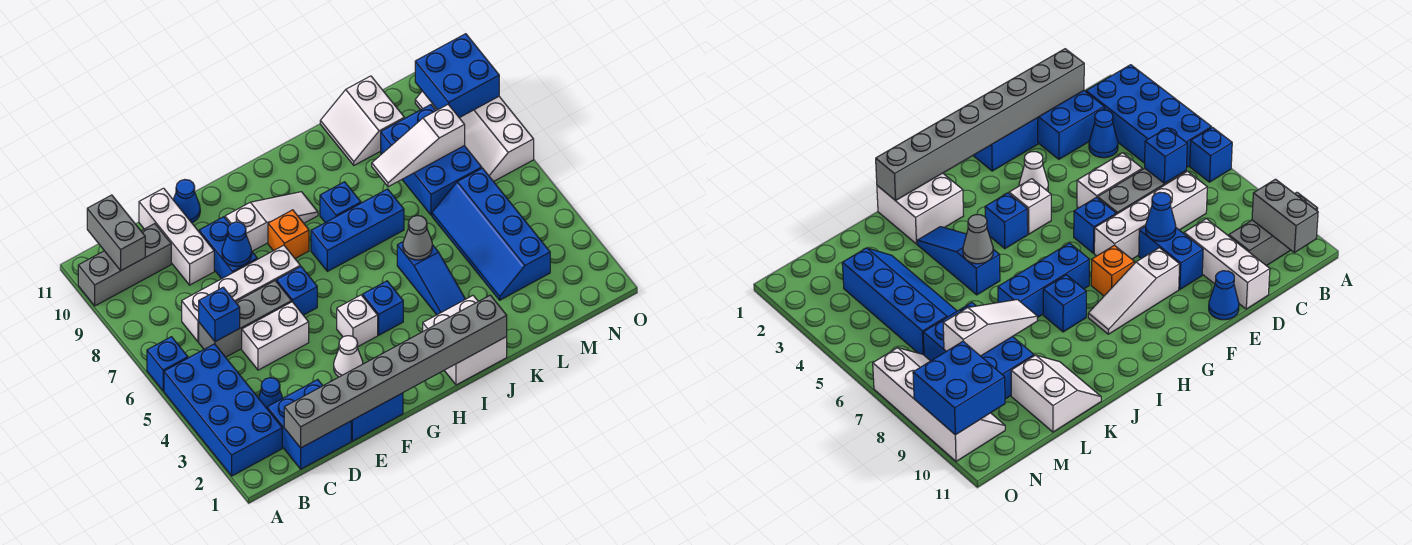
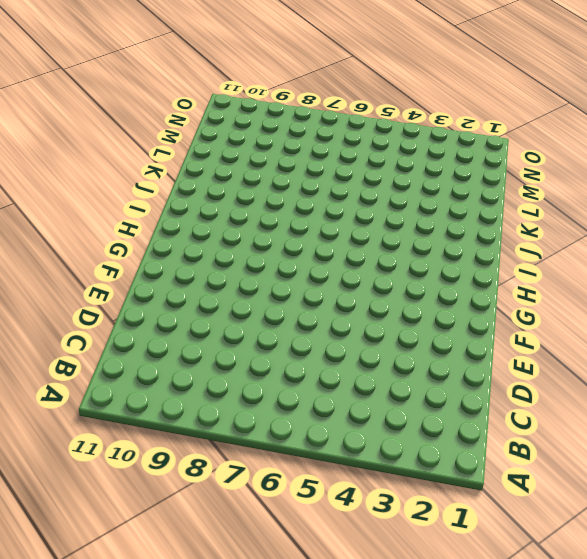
none -> blue brick A2:B5 level 1
none -> blue brick A6 level 1
none -> grey brick A10:C10 level 1
none -> blue brick C1:D2 level 1

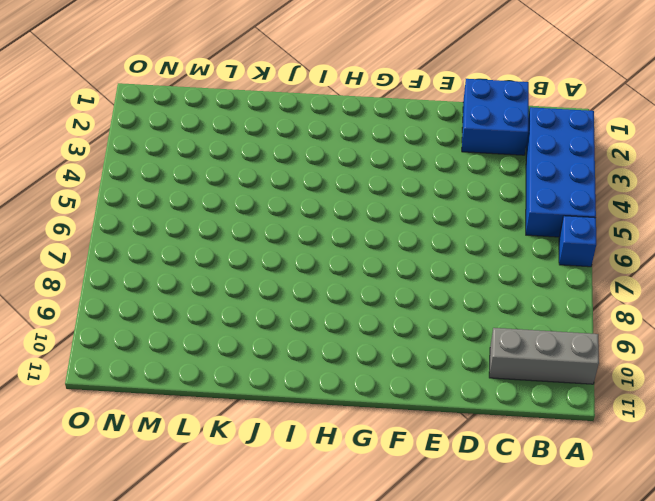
none -> blue cone C3 level 1
none -> grey brick C6:E6 level 1
none -> white brick C7:F7 level 1
none -> white brick D5:E5 level 1

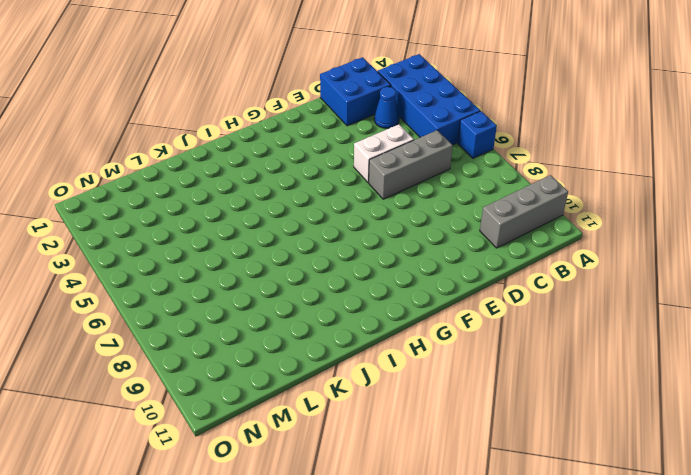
none -> white brick C7:F7 level 1
none -> white brick D9:D11 level 1
none -> blue brick E1:F1 level 1
none -> blue brick E8:E9 level 1

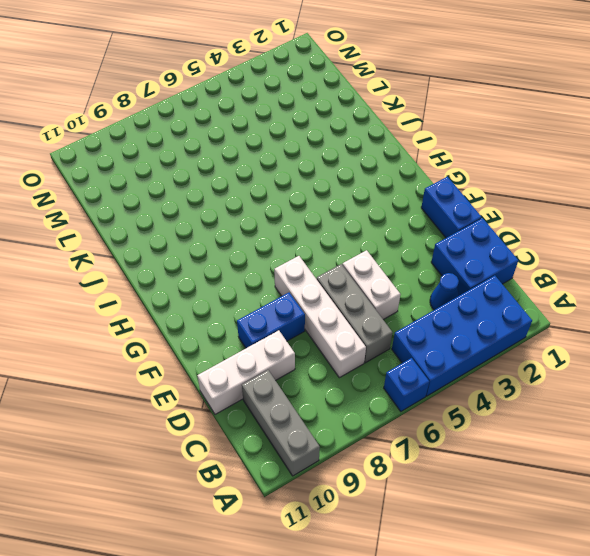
none -> blue cone E11 level 1
none -> white cone F3 level 1
none -> blue brick F6 level 1
none -> white slope F9:H9 level 1 top F

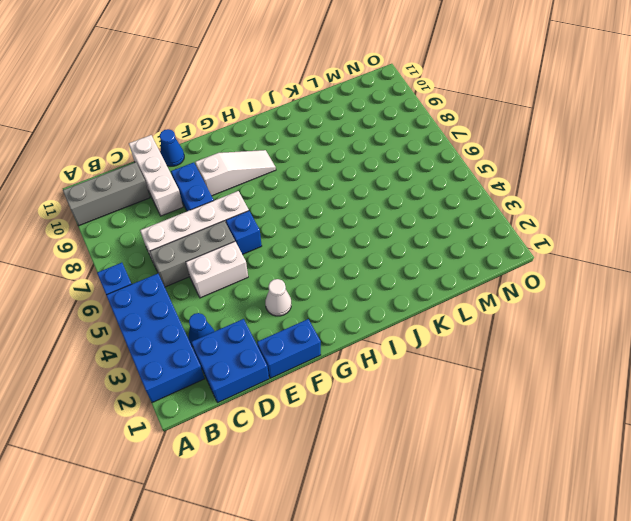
none -> white brick G4 level 1
none -> orange brick G8 level 1
none -> blue brick H4 level 1
none -> blue brick H7:J7 level 1

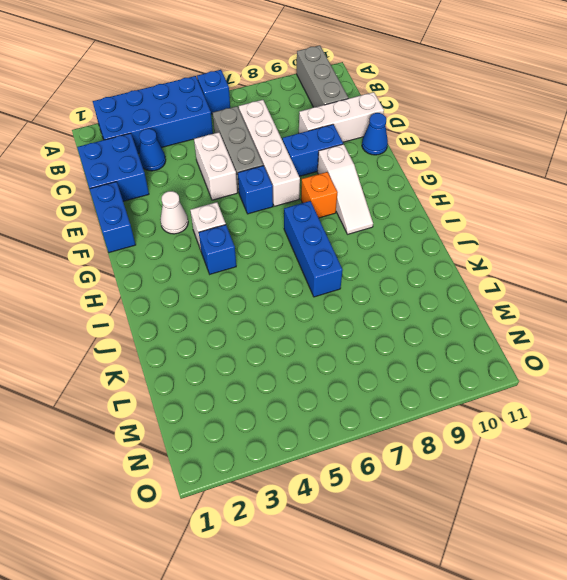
none -> white brick I1:J2 level 1
none -> blue brick I8 level 1
none -> blue slope J3:J5 level 1 top 5
none -> white slope K10:L11 level 1 top L

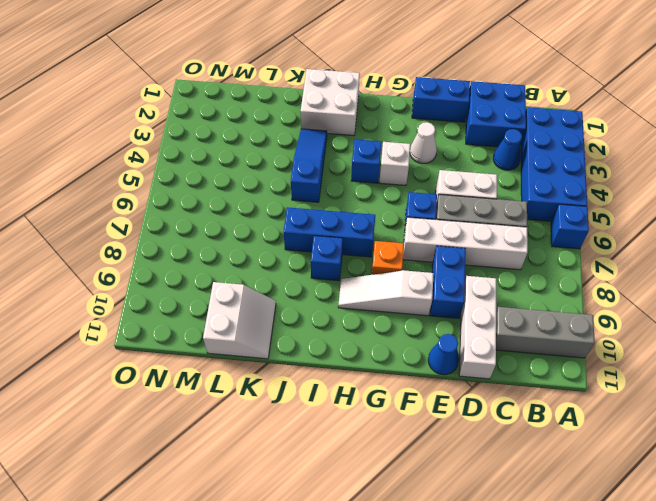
none -> blue slope L3:M6 level 1 top M
none -> blue brick L7:M9 level 1
none -> white slope N7:O10 level 1 top O
none -> grey brick B10:B11 level 2

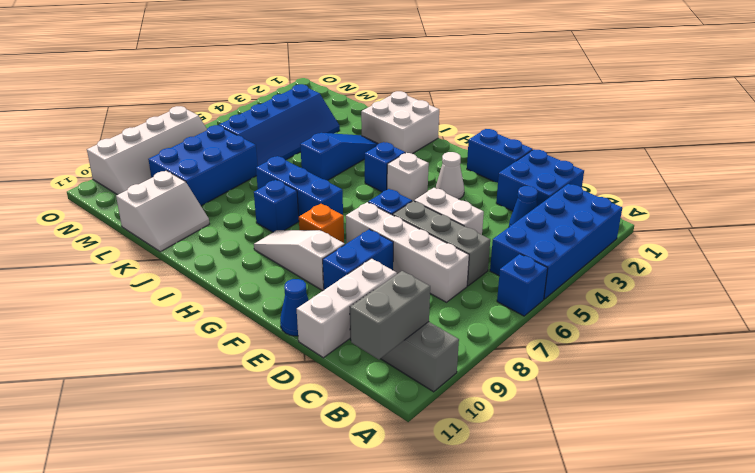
none -> grey brick C1:J1 level 2
none -> blue brick C6 level 2
none -> blue cone E8 level 2
none -> grey cone J5 level 2

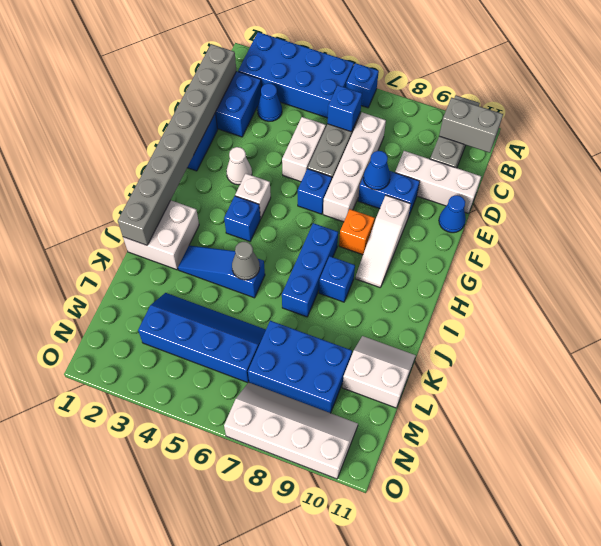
none -> white slope K8:M8 level 2 top M
none -> blue brick N9:O10 level 2

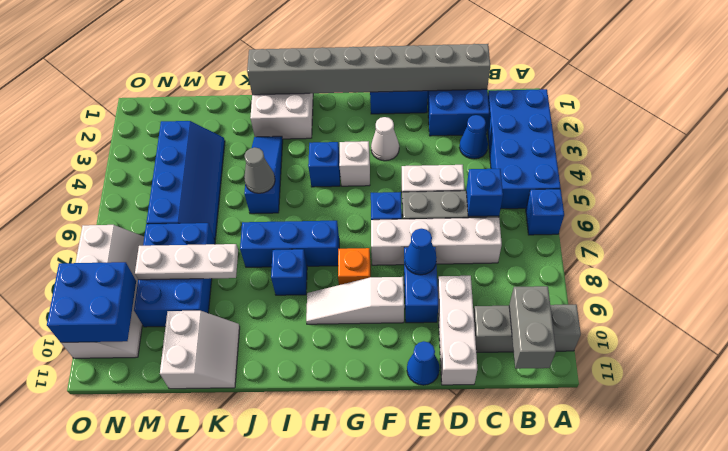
white plate K8:M8 level 2 -> white slope K8:M8 level 2 top M

